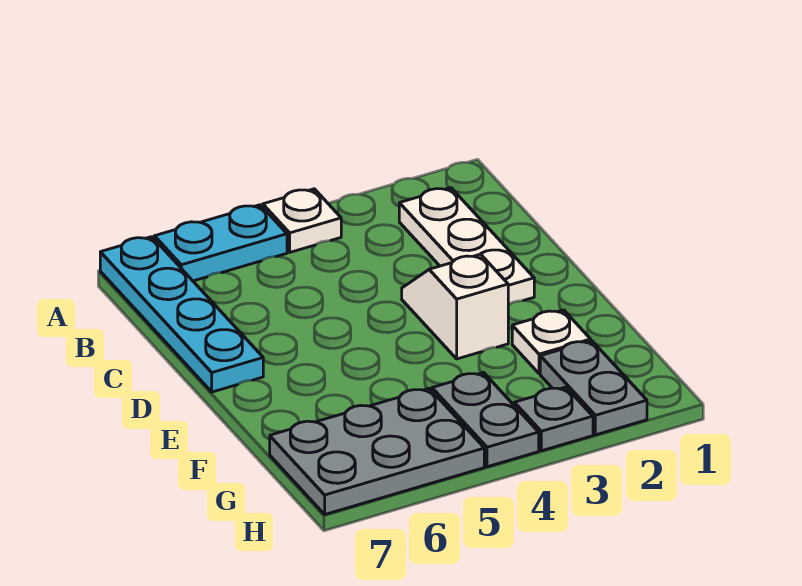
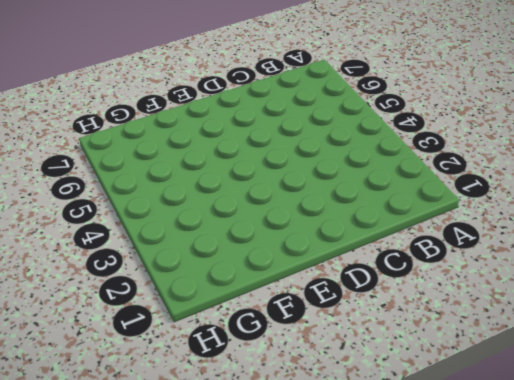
none -> white plate A4 level 1
none -> cyan plate A5:A6 level 1

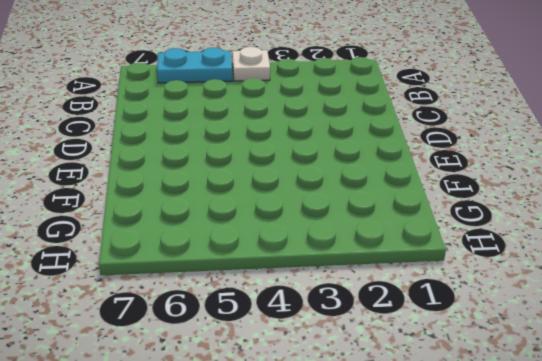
none -> cyan plate A7:D7 level 1
none -> white plate B2:D2 level 1

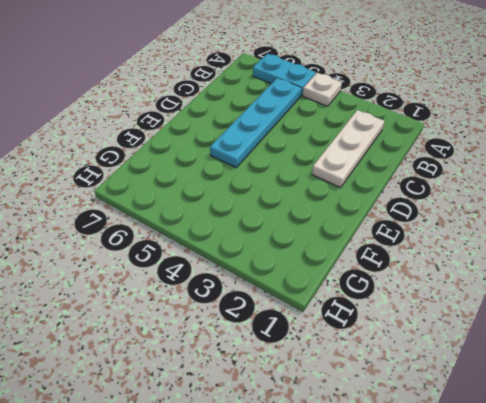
cyan plate B5:E5 level 1 -> cyan plate A7:D7 level 1
none -> white slope D3:E3 level 1 top E
none -> white plate F2 level 1

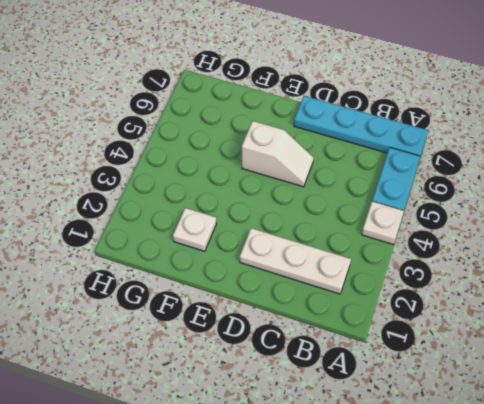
white slope D5:E5 level 1 top E -> white slope D3:E3 level 1 top E
none -> grey plate G2:H2 level 1
none -> grey plate G4:H4 level 1

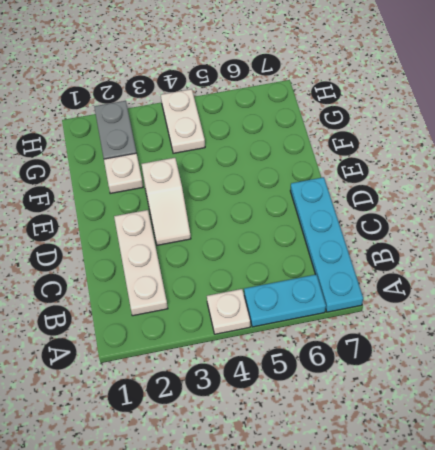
white plate G4:H4 level 1 -> grey plate G4:H4 level 1
none -> grey plate G5:H7 level 1
none -> grey plate H3 level 1

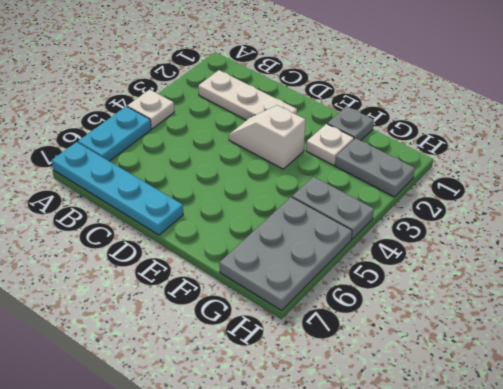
grey plate F1 level 1 -> grey plate H3 level 1

